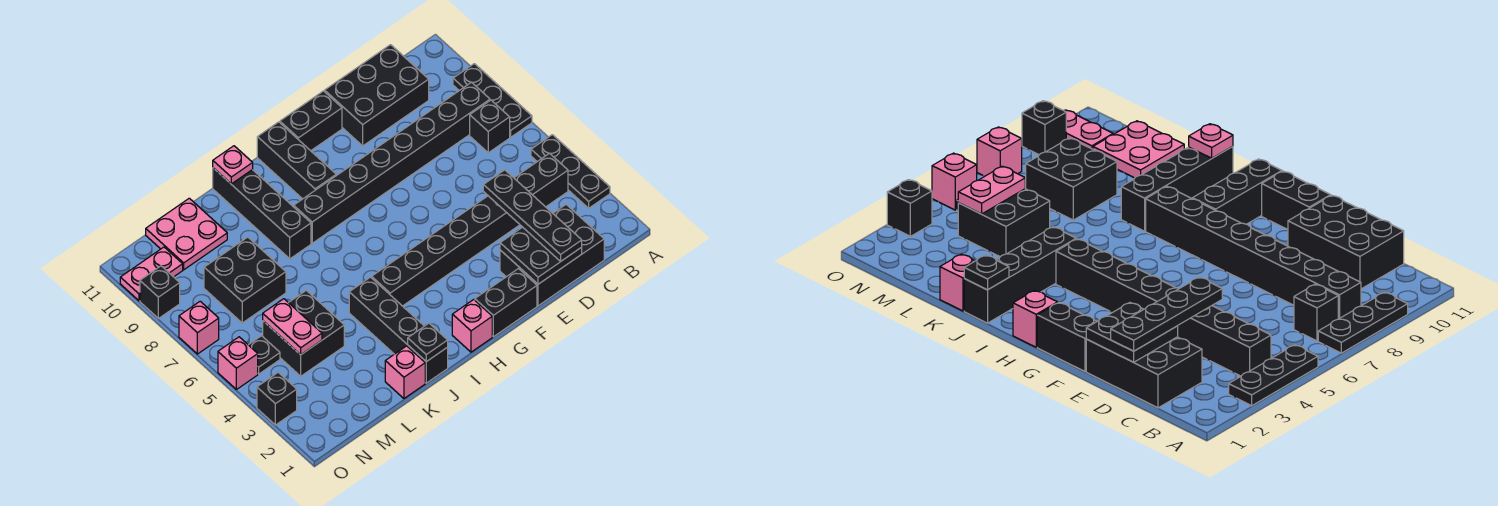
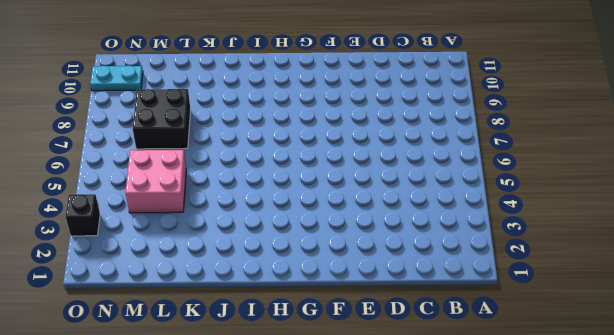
pink brick L4:M5 level 1 -> black brick L4:M5 level 1
cyan plate N10:O10 level 1 -> pink plate N10:O10 level 1
none -> black plate A3:A5 level 1
none -> black plate A7:A9 level 1
none -> black brick B4:I4 level 1

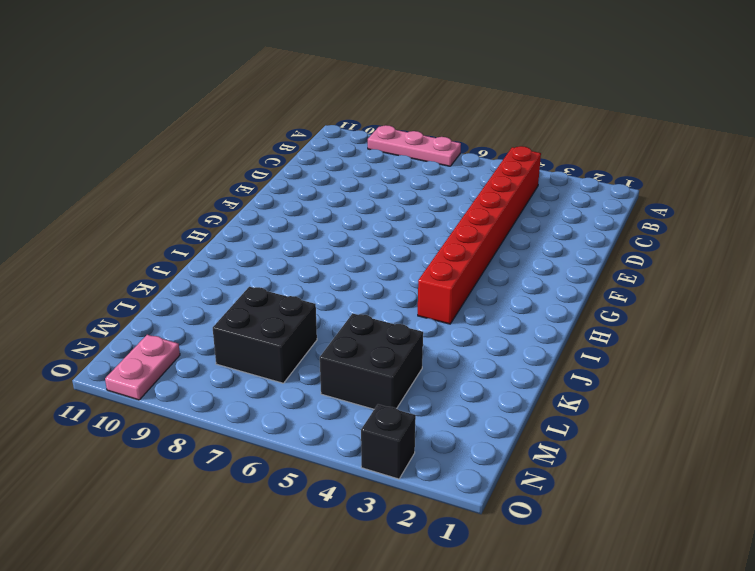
pink plate A7:A9 level 1 -> black plate A7:A9 level 1
red brick B4:I4 level 1 -> black brick B4:I4 level 1
none -> black plate A3:A5 level 1
none -> black brick B7 level 1
none -> black brick B8:I8 level 1

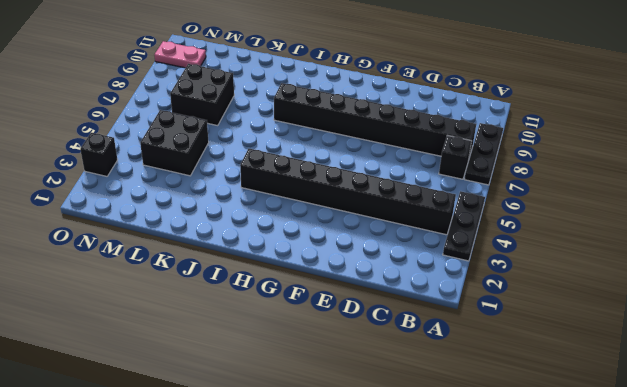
none -> black brick C1:E2 level 1
none -> black brick C10:E11 level 1
none -> black brick F1:G1 level 1

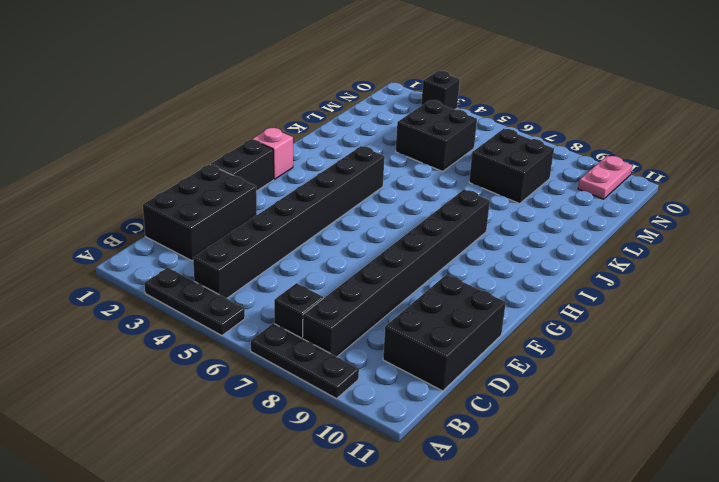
none -> black brick F11:G11 level 1
none -> black brick H9:H11 level 1
none -> black brick J1:J4 level 1

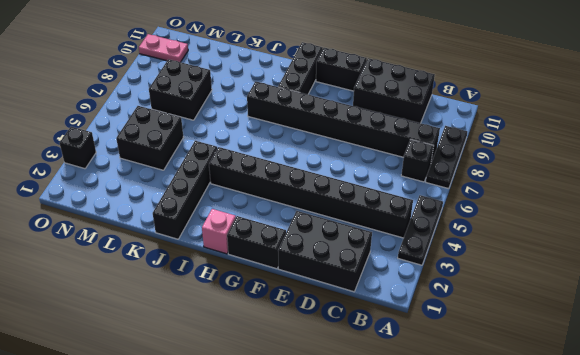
none -> black brick J8:J11 level 1
none -> pink brick K1 level 1
none -> pink plate L10:M11 level 1

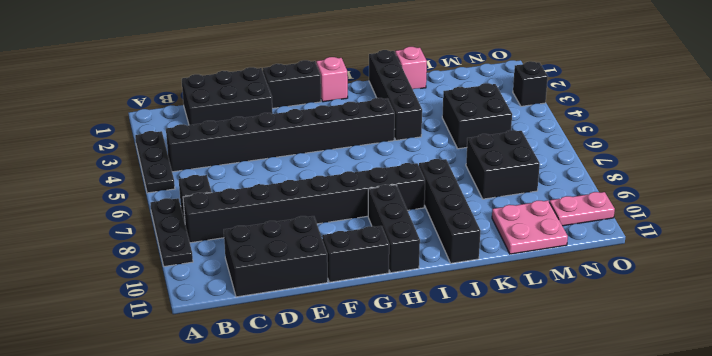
none -> black plate N5 level 1
none -> pink brick O5 level 1
none -> pink brick O7 level 1

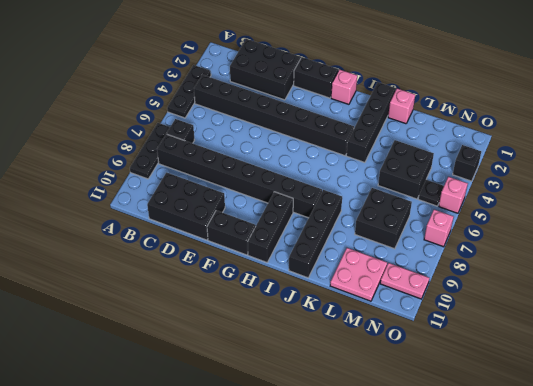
none -> black brick O9 level 1
none -> black plate D1:E2 level 2
none -> black plate J1 level 2

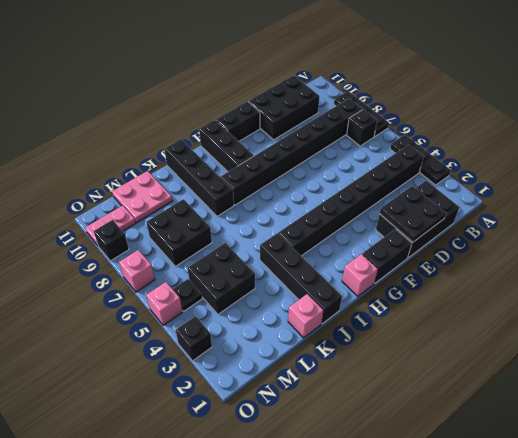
none -> black plate J1 level 2
none -> pink plate J11 level 2
none -> pink plate M4:M5 level 2

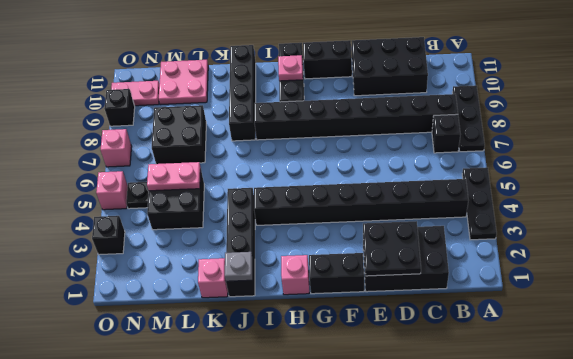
pink plate H10 level 2 -> pink plate J11 level 2
grey plate J1 level 2 -> black plate J1 level 2
pink plate L5:M5 level 2 -> pink plate M4:M5 level 2
none -> black plate D1:D4 level 3

